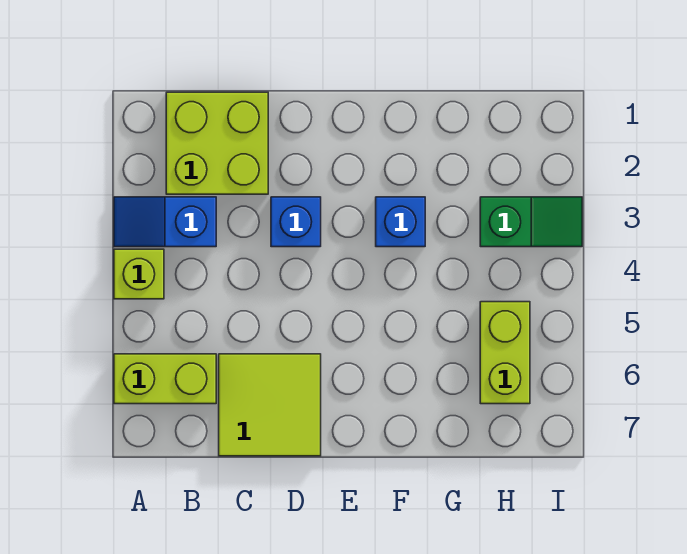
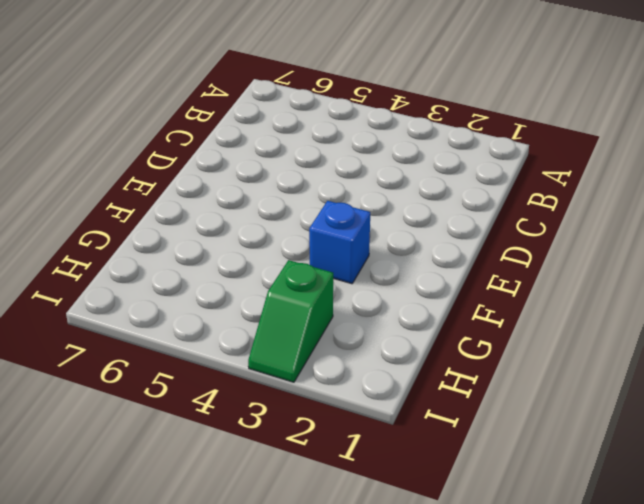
none -> blue slope A3:B3 level 1 top B
none -> lime brick A4 level 1

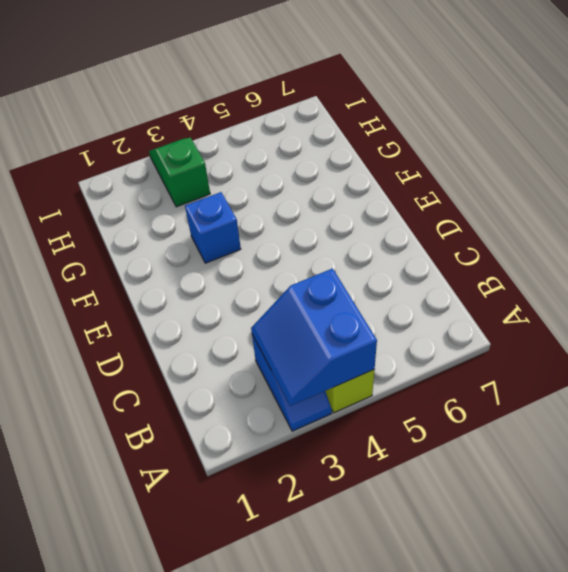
blue slope A3:B4 level 2 top 4 -> none
none -> lime brick A6:B6 level 1
none -> lime brick B1:C2 level 1

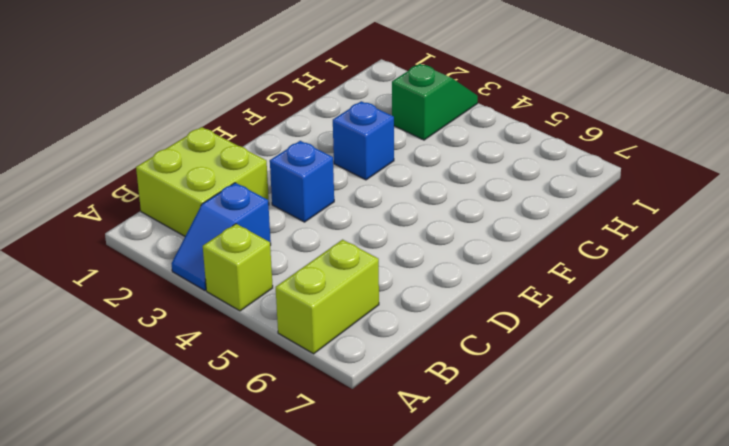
none -> lime tile C6:D7 level 1
none -> lime brick H5:H6 level 1

